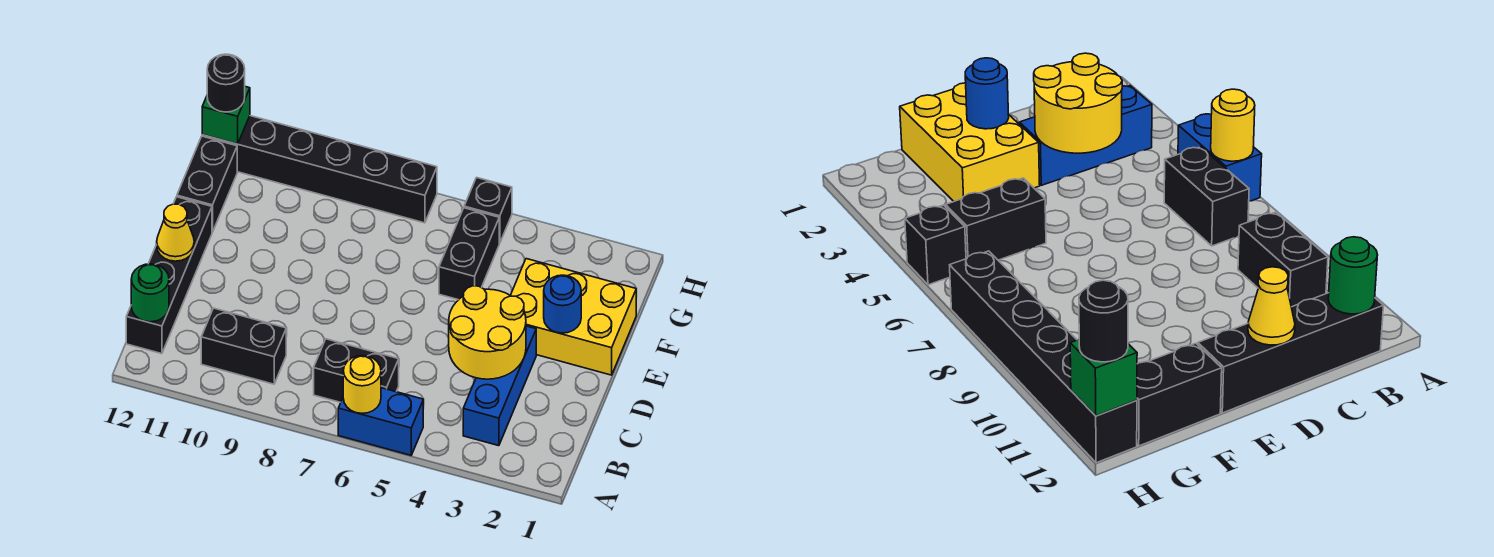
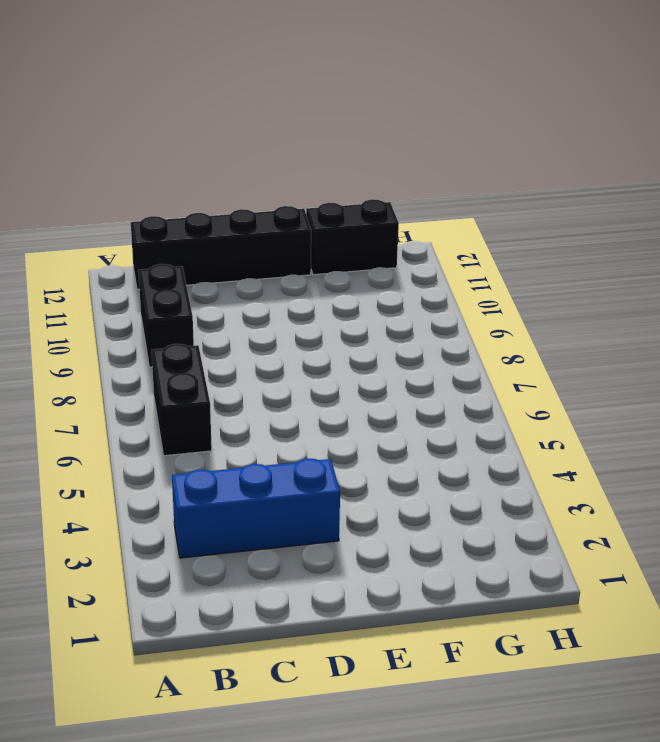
none -> blue brick A5:A6 level 1
none -> yellow brick E1:F3 level 1
none -> black brick F5:G5 level 1

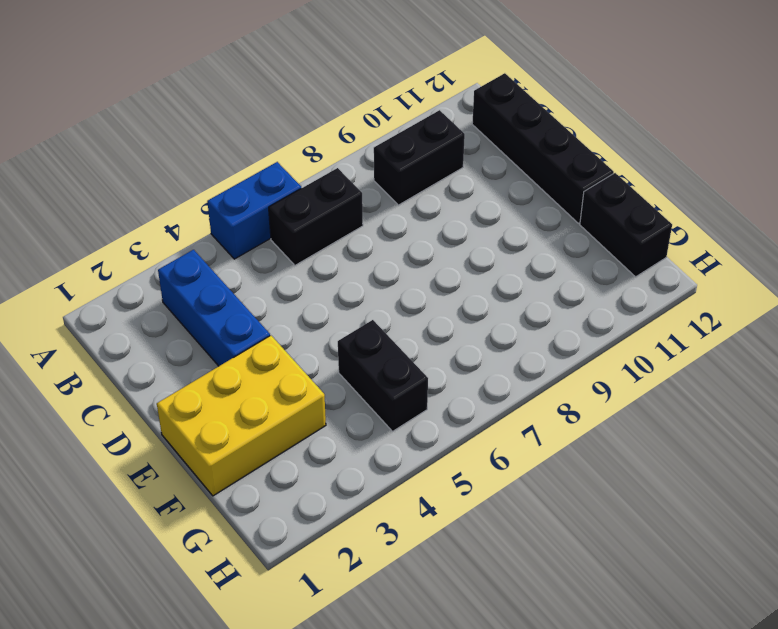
none -> black brick H5 level 1
none -> black brick H7:H12 level 1
none -> yellow round brick A6 level 2

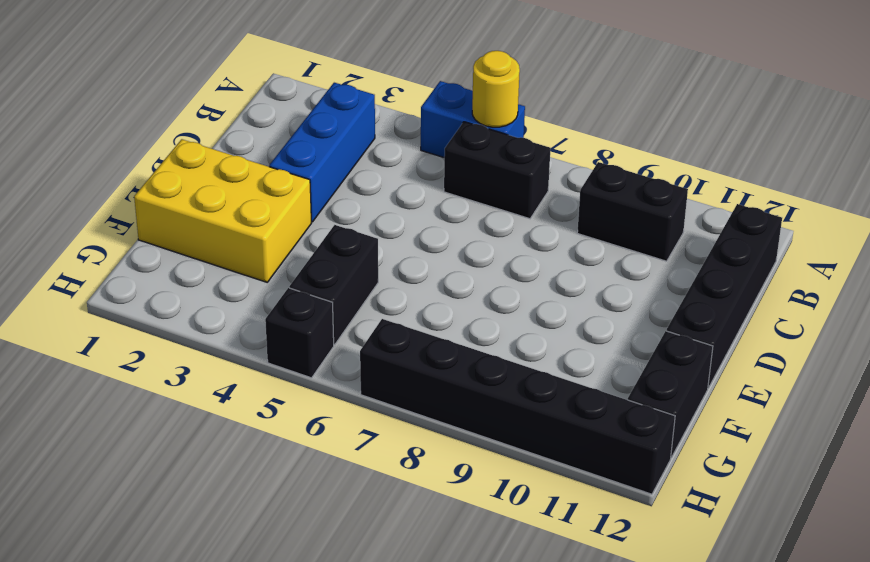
none -> green round brick B12 level 2
none -> yellow round brick C3:D4 level 2
none -> yellow cone D12 level 2

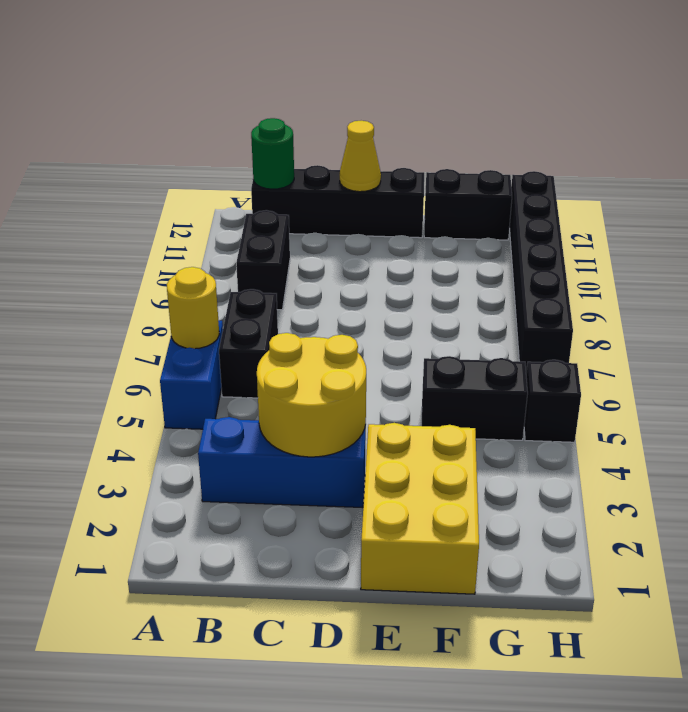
none -> blue round brick E2 level 2
none -> green brick H12 level 2
none -> black round brick H12 level 3

